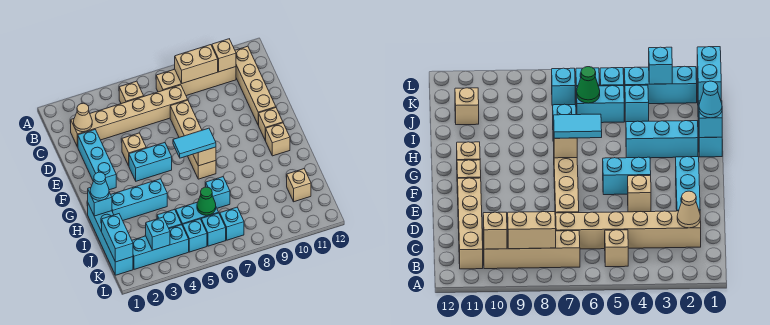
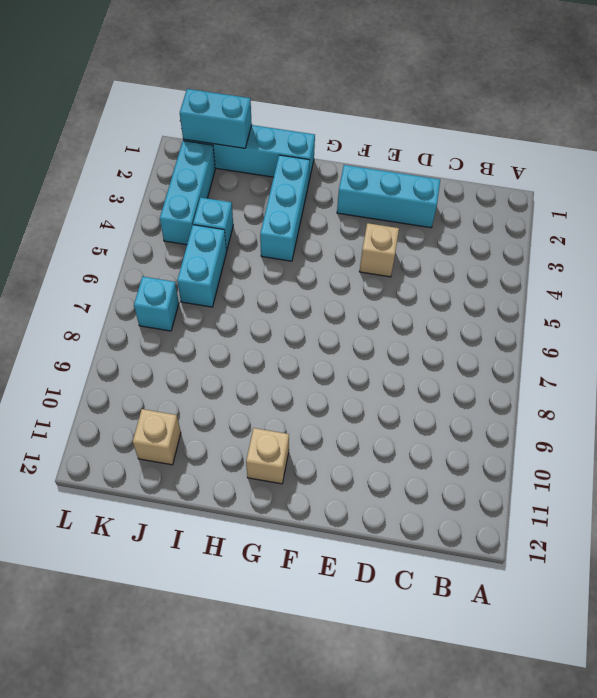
none -> tan brick B5 level 1
none -> tan brick B7:B10 level 1
none -> tan brick B11:E11 level 1
none -> tan brick C2:C7 level 1

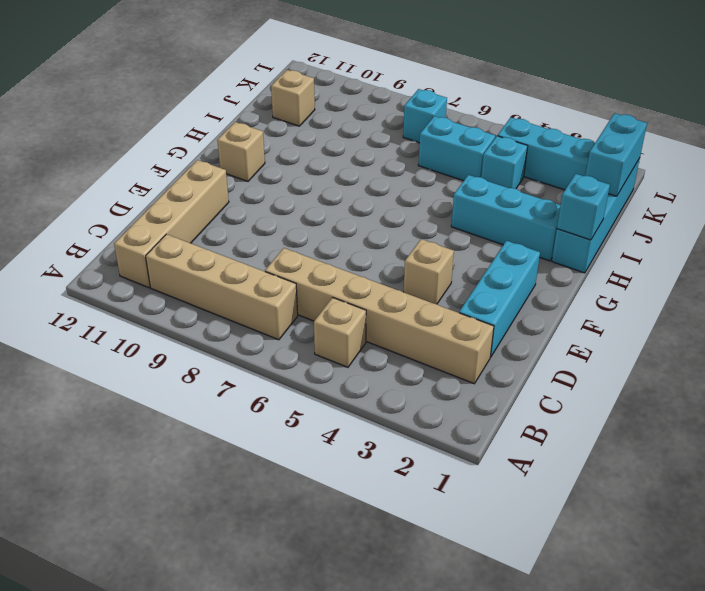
none -> tan brick D7:G7 level 1
none -> cyan brick F4:F5 level 1
none -> tan brick F11 level 1
none -> cyan brick I7 level 1

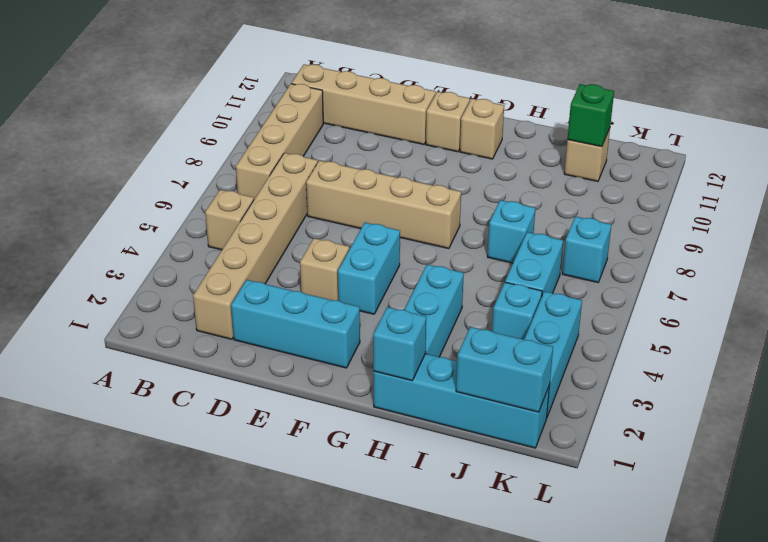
green brick J11 level 2 -> none
none -> cyan brick K5 level 1
none -> cyan brick K6 level 1
none -> tan brick B8:B9 level 2
none -> tan brick B10 level 2

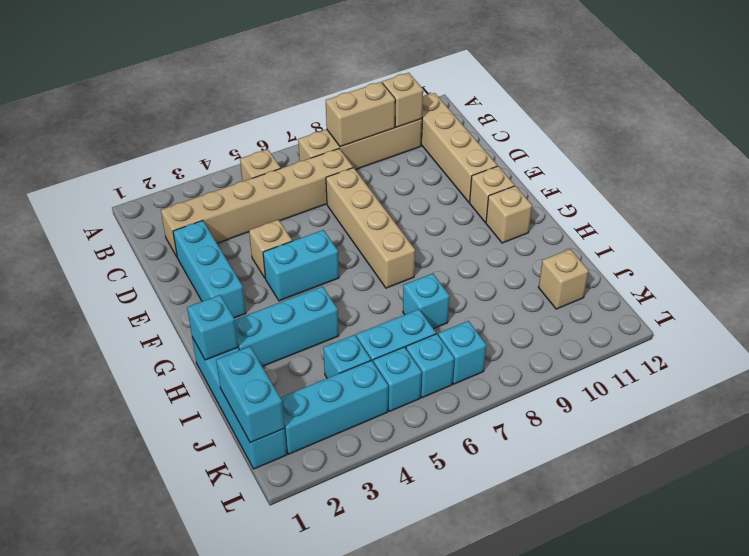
none -> tan cone C2 level 2
none -> tan brick G7 level 2
none -> green cone J6 level 2
none -> cyan brick K3 level 2

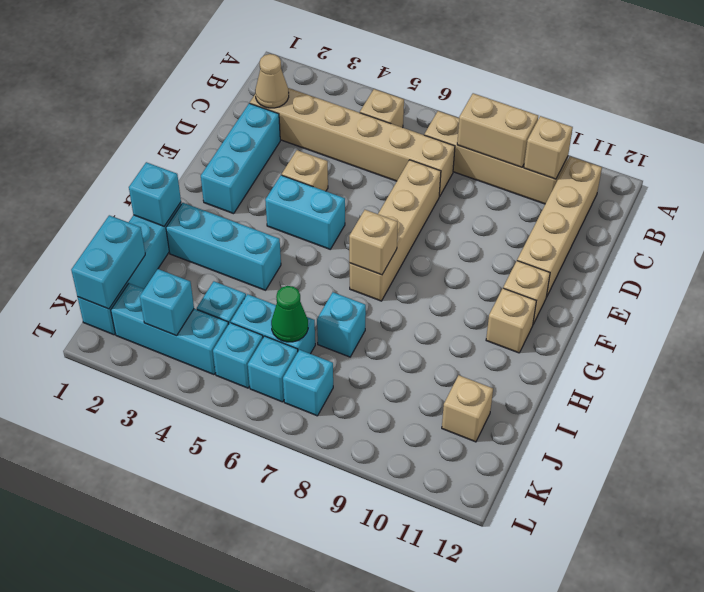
none -> cyan tile G6:G7 level 3
none -> cyan cone H1 level 3

